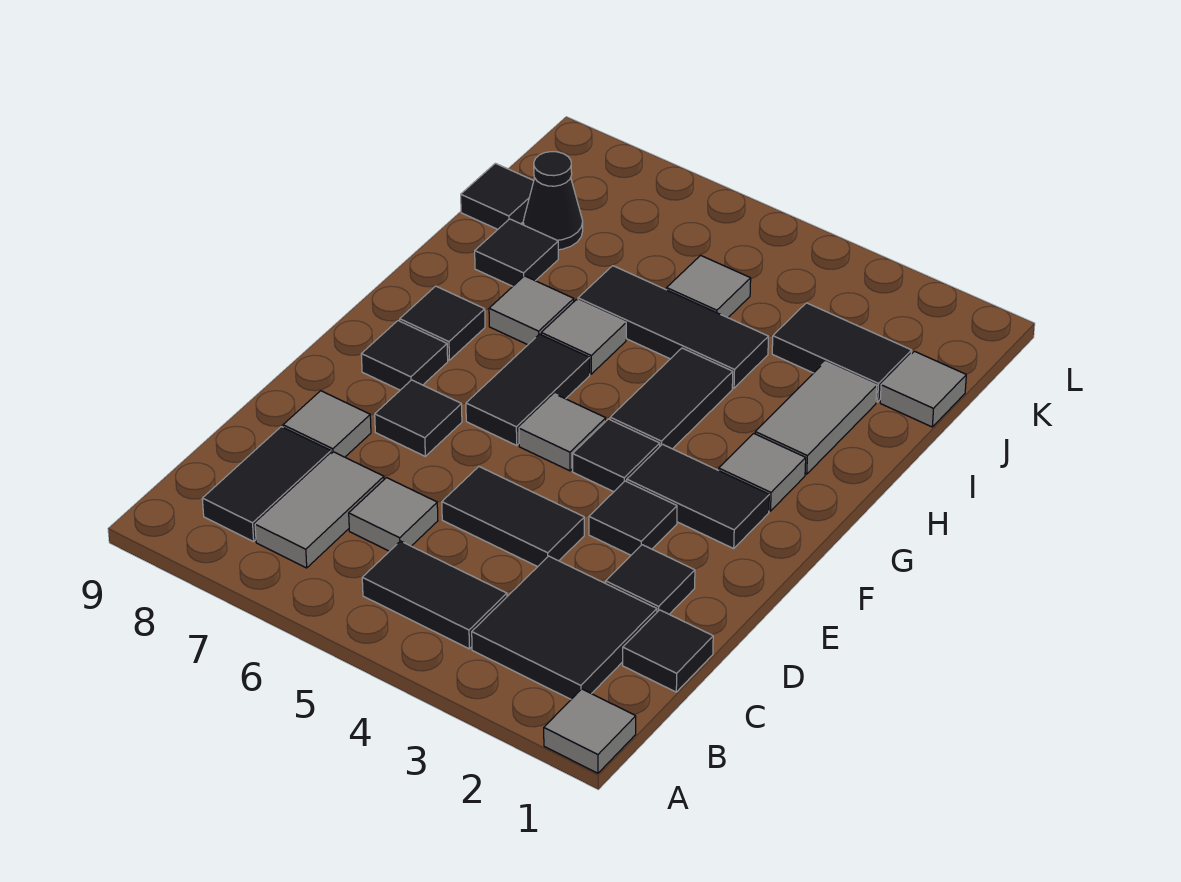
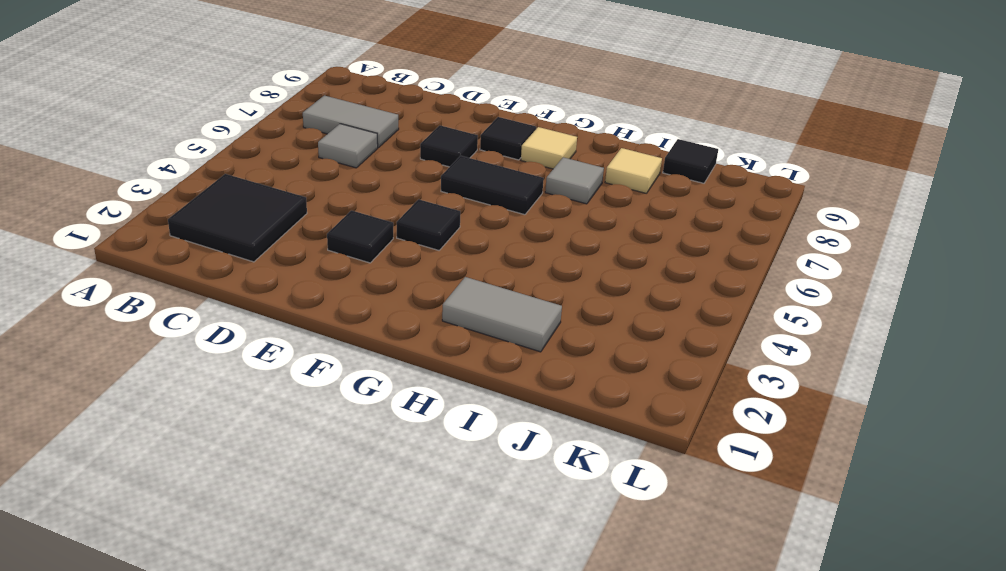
tan tile G8 level 1 -> black tile G8 level 1
tan tile I8 level 1 -> black tile I8 level 1
none -> grey tile A1 level 1
none -> black tile B4:B5 level 1
none -> black tile B8:C8 level 1
none -> black tile C1 level 1

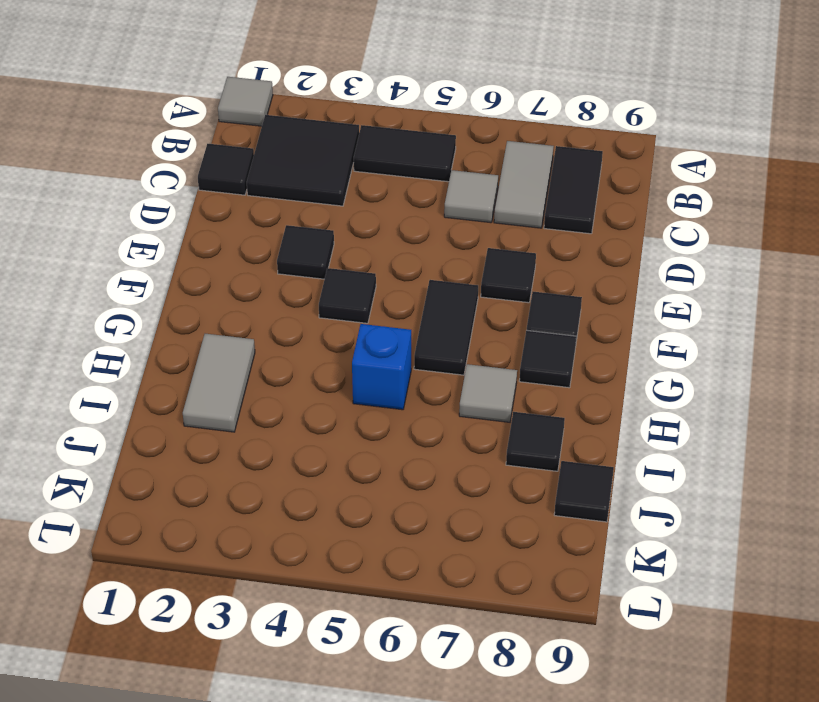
blue brick H5 level 1 -> none
none -> black tile D2 level 1
none -> black tile D4:D5 level 1
none -> grey tile D8 level 1
none -> black tile F2:F3 level 1

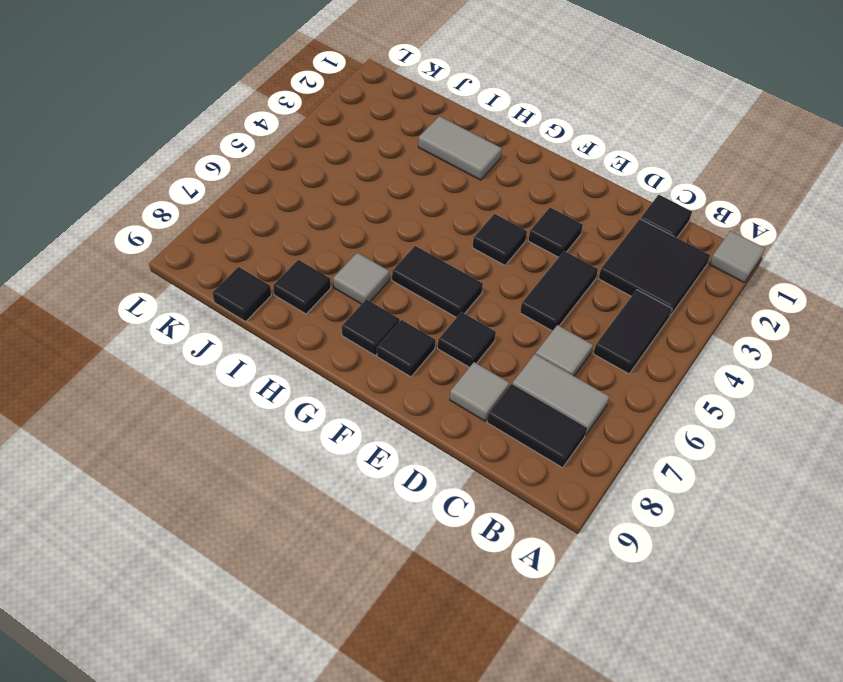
none -> black tile D2 level 1
none -> black tile F2:F3 level 1
none -> grey tile F5 level 1
none -> grey tile G2 level 1

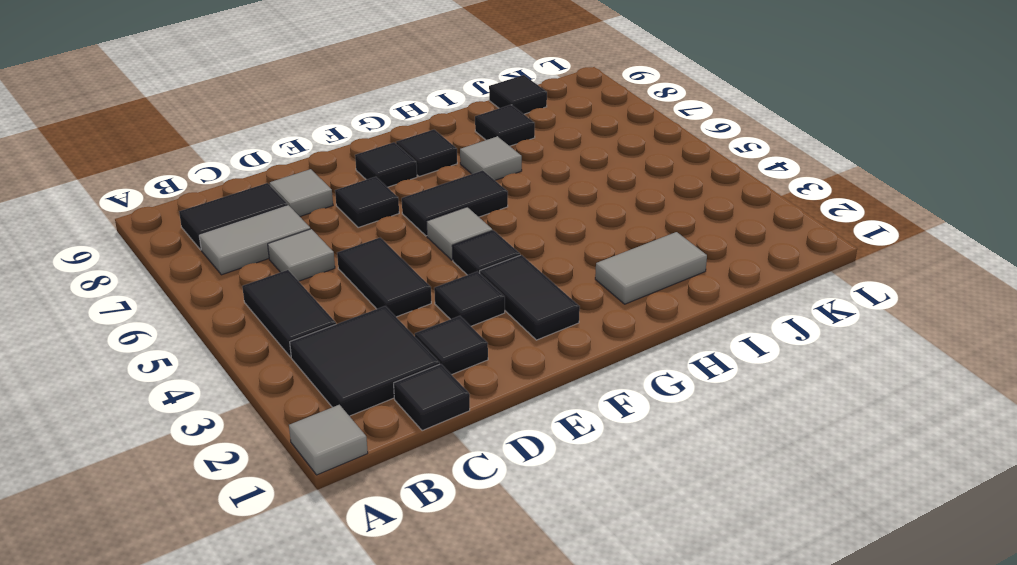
none -> grey tile G2 level 1
none -> black tile G4:H4 level 1
none -> grey tile H6 level 1
none -> black tile I4:I6 level 1

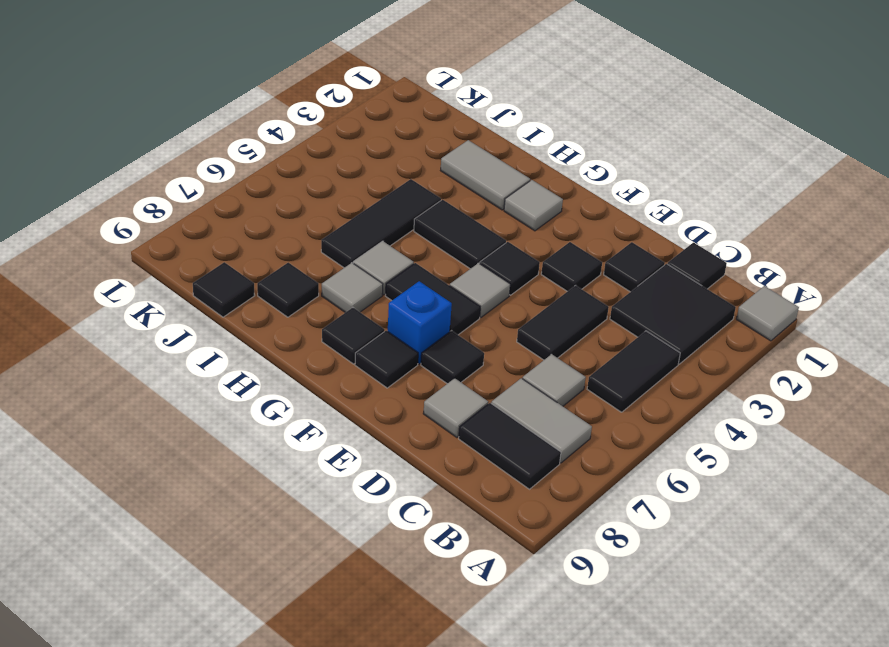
blue brick F7 level 1 -> none
none -> black tile F2:F3 level 1
none -> grey tile J1 level 1
none -> black tile J2:J3 level 1
none -> grey tile J5 level 1

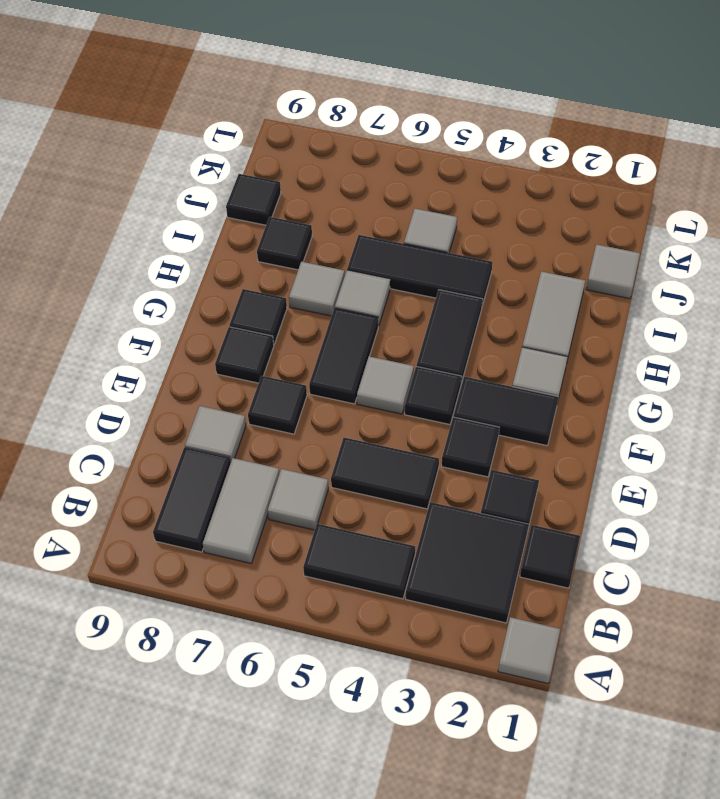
none -> black tile J2:J3 level 1
none -> black cone J8 level 1

